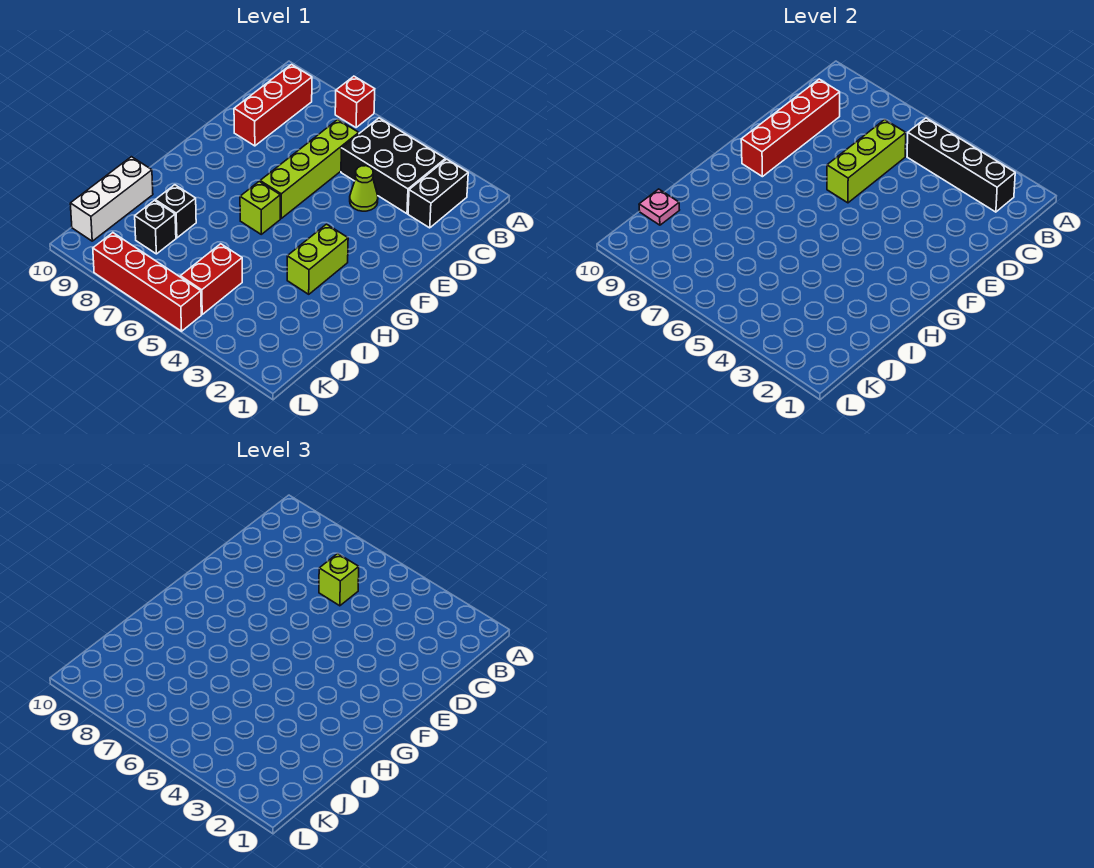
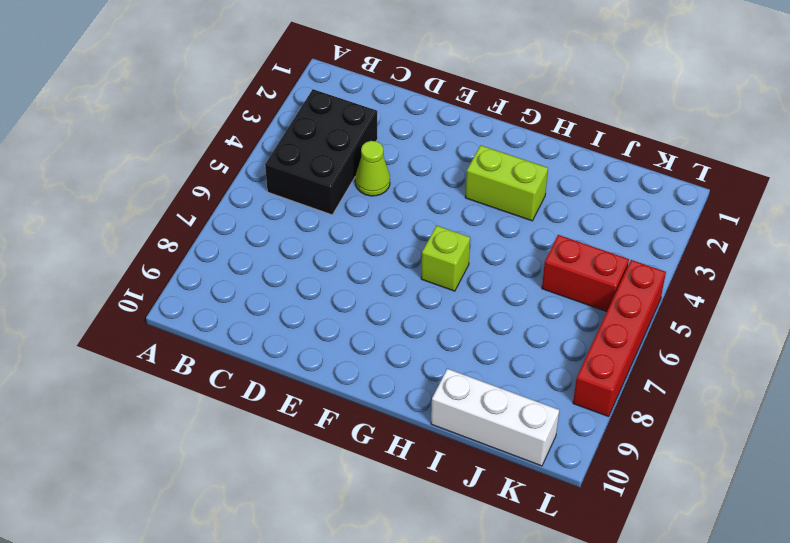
none -> red brick A7 level 1
none -> black brick B2:C2 level 1
none -> red brick B9:D9 level 1

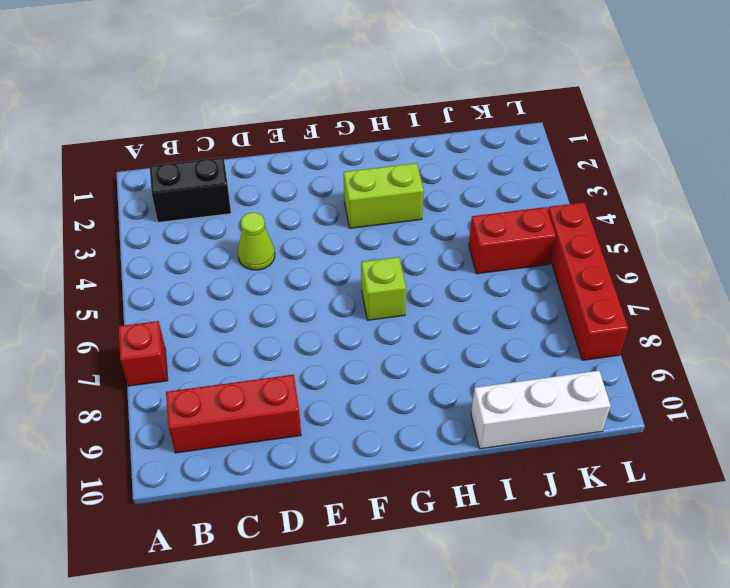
none -> black brick B3:C5 level 1
none -> lime brick C6:F6 level 1
none -> black brick I8 level 1

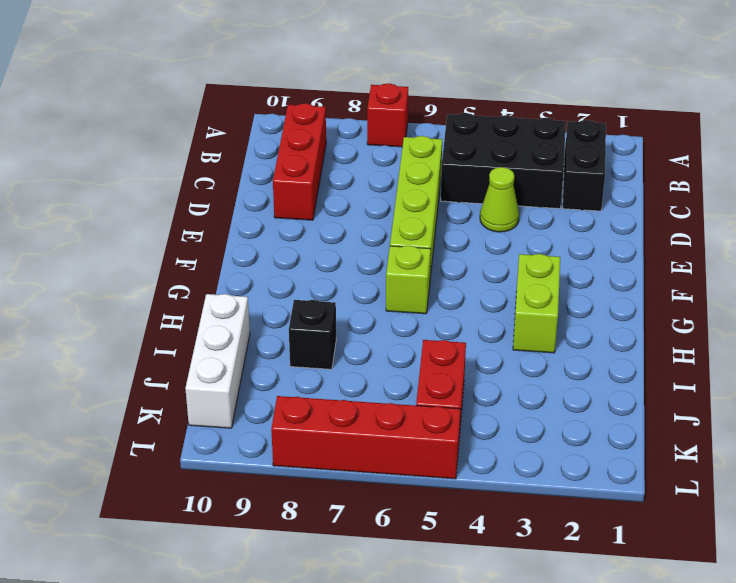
none -> black brick J8 level 1
none -> black brick B2:B5 level 2
none -> lime brick C6:E6 level 2

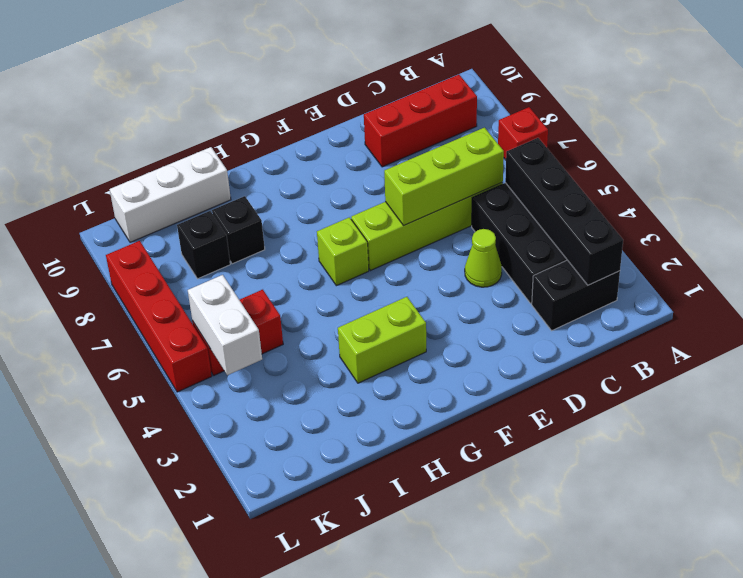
white brick K4:K5 level 2 -> none
none -> red brick C9:F9 level 2
none -> pink plate J10 level 2
none -> lime brick C6 level 3

